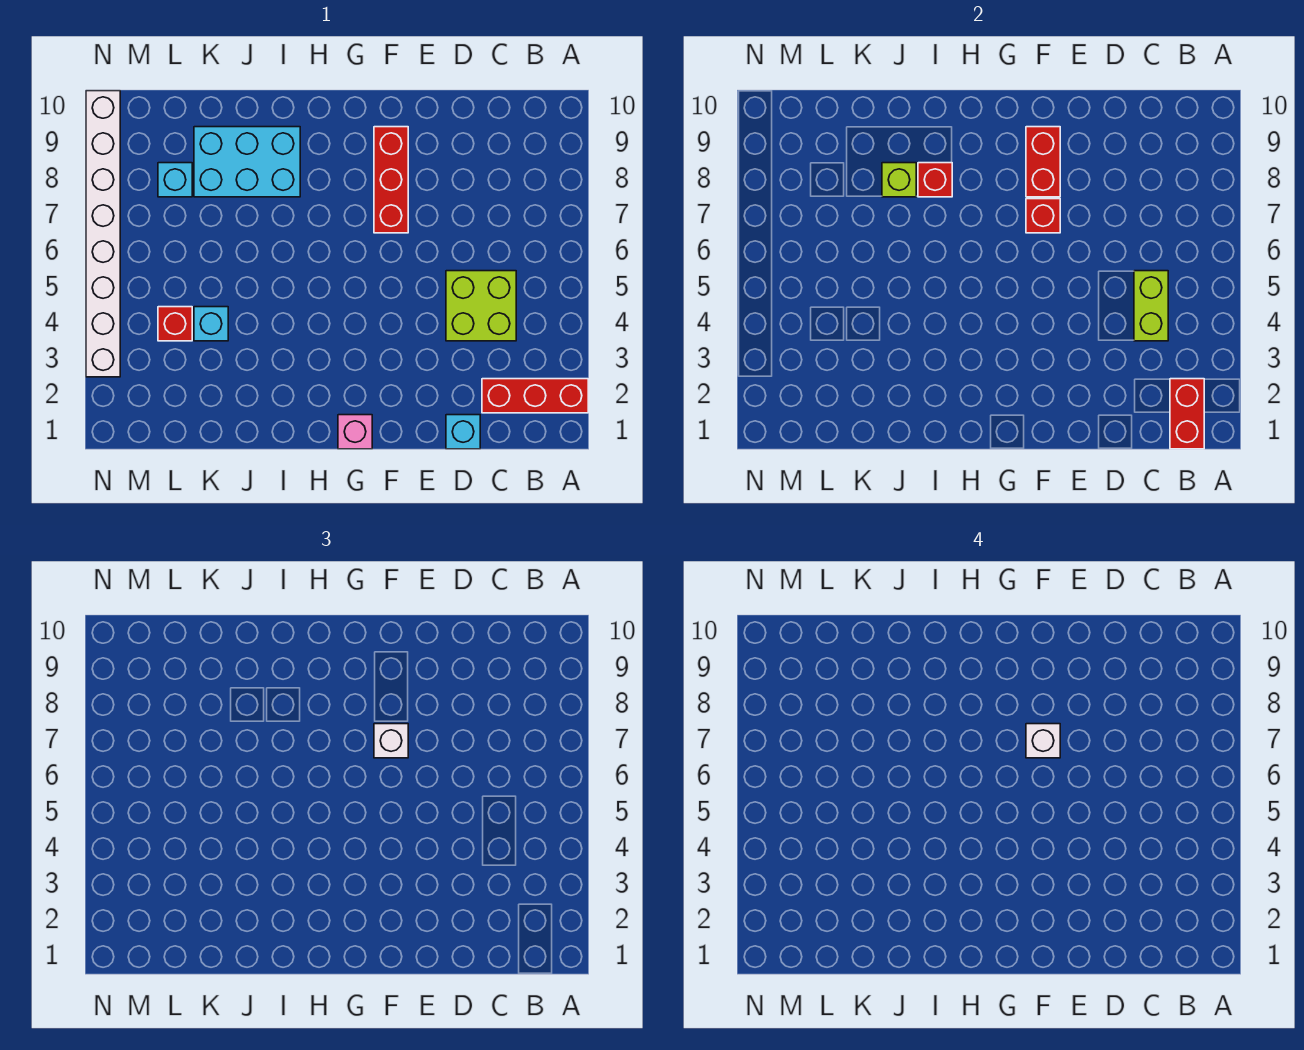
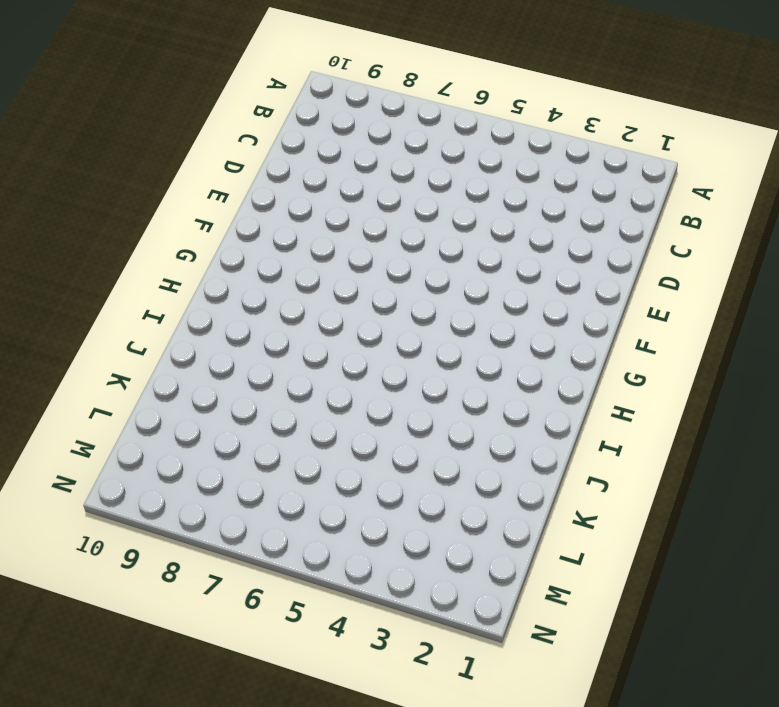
none -> red brick A2:C2 level 1
none -> lime brick C4:D5 level 1
none -> cyan brick D1 level 1

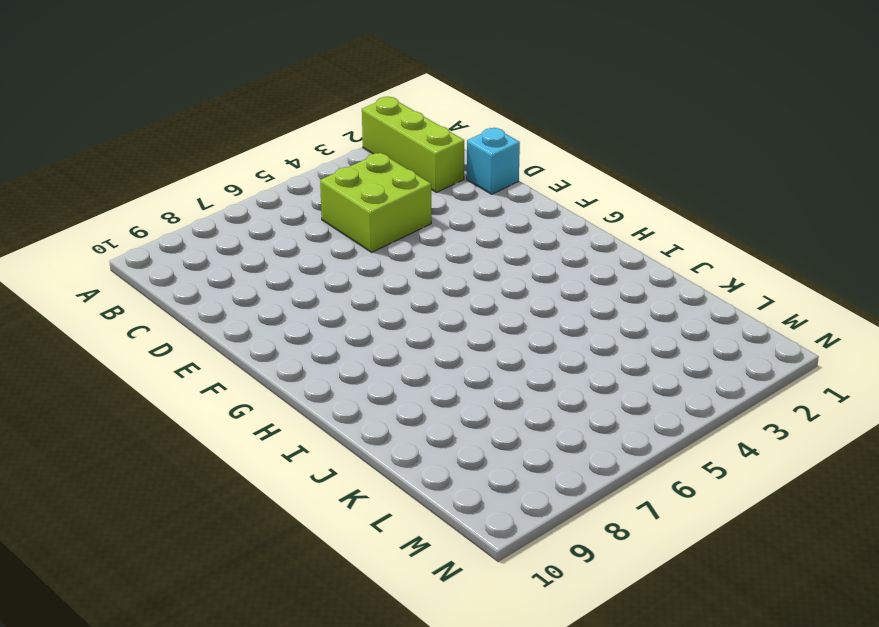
lime brick A2:C2 level 1 -> red brick A2:C2 level 1
none -> red brick F7:F9 level 1
none -> pink brick G1 level 1
none -> cyan brick I8:K9 level 1

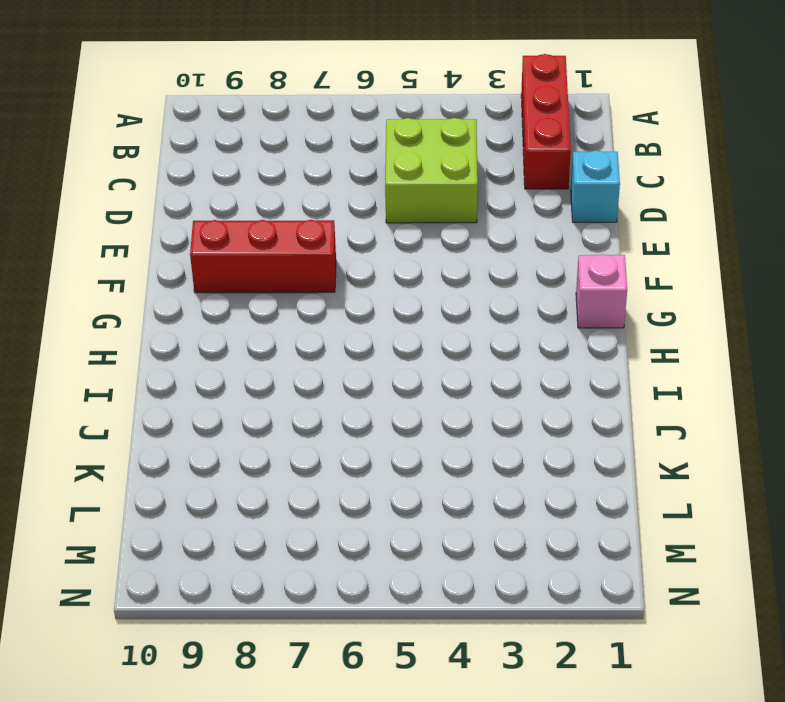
none -> cyan brick I8:K9 level 1
none -> cyan brick K4 level 1
none -> red brick L4 level 1

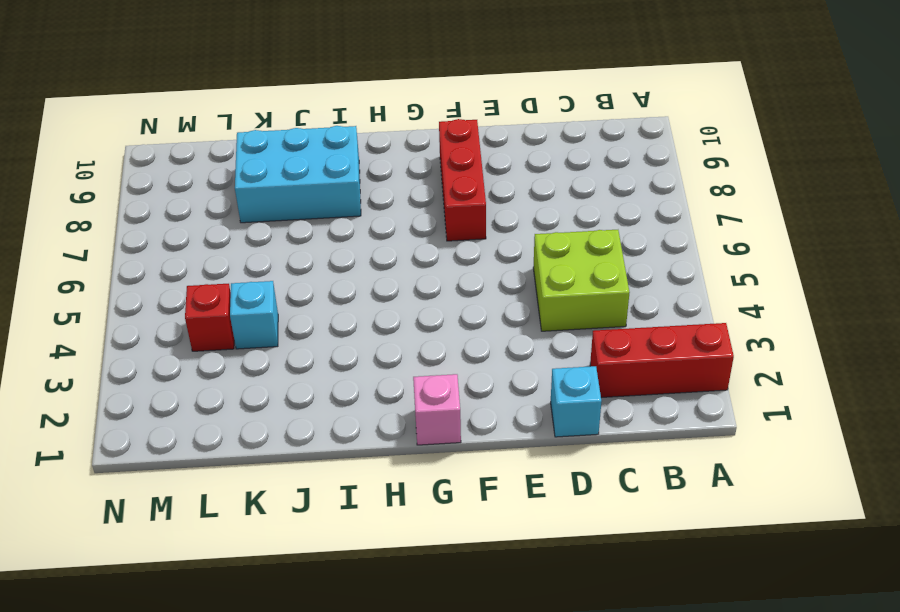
none -> cyan brick L8 level 1
none -> white brick N3:N10 level 1
none -> red brick B1:B2 level 2

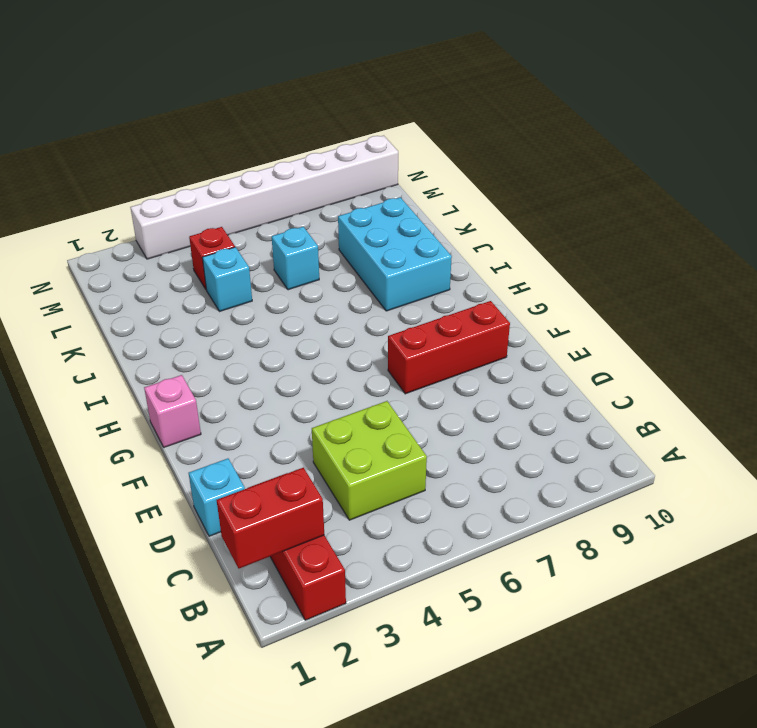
cyan brick K6 level 1 -> cyan brick L8 level 1
none -> lime brick C4:C5 level 2
none -> red brick F7 level 2
none -> red brick F8:F9 level 2

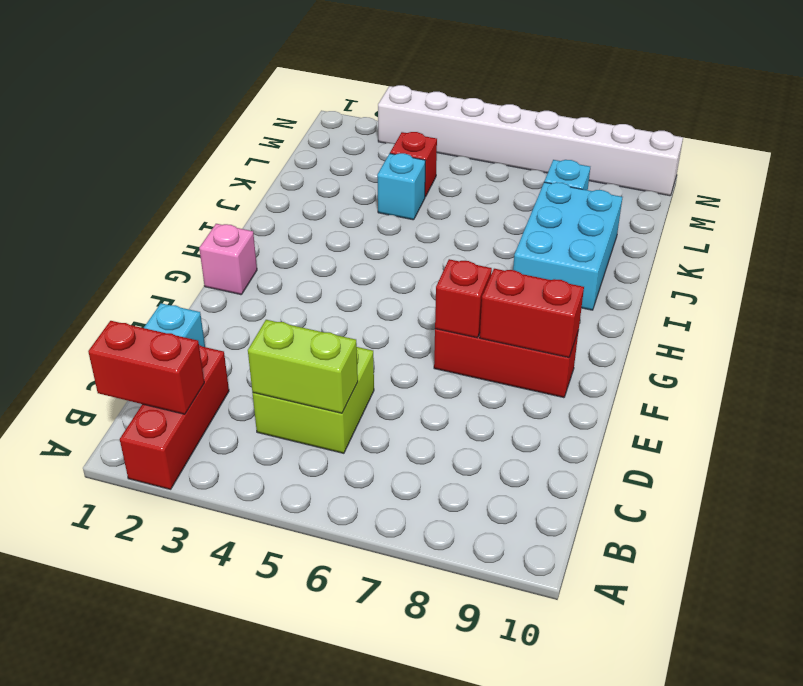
none -> red brick I8 level 2
none -> lime brick J8 level 2
none -> white brick F7 level 3

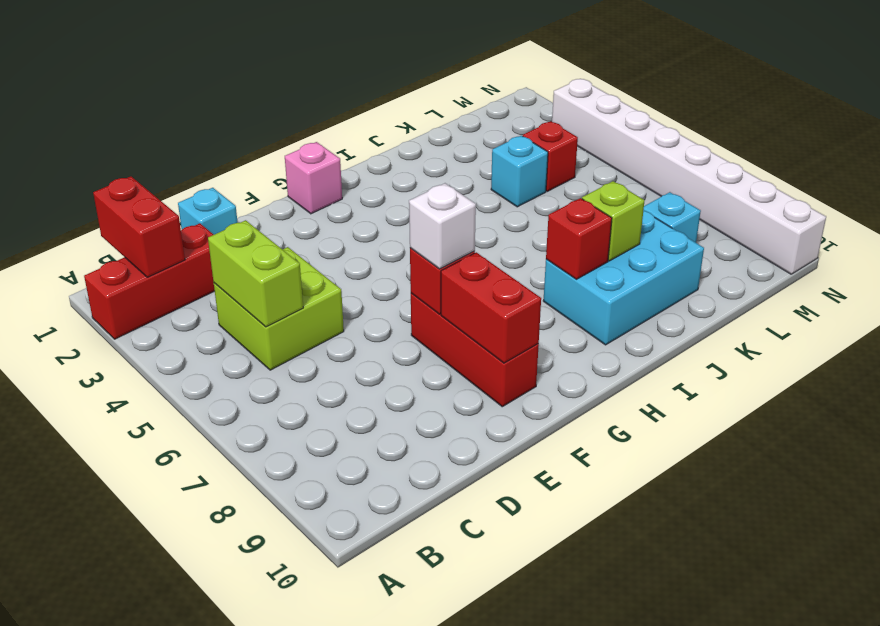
none -> white brick F7 level 4

